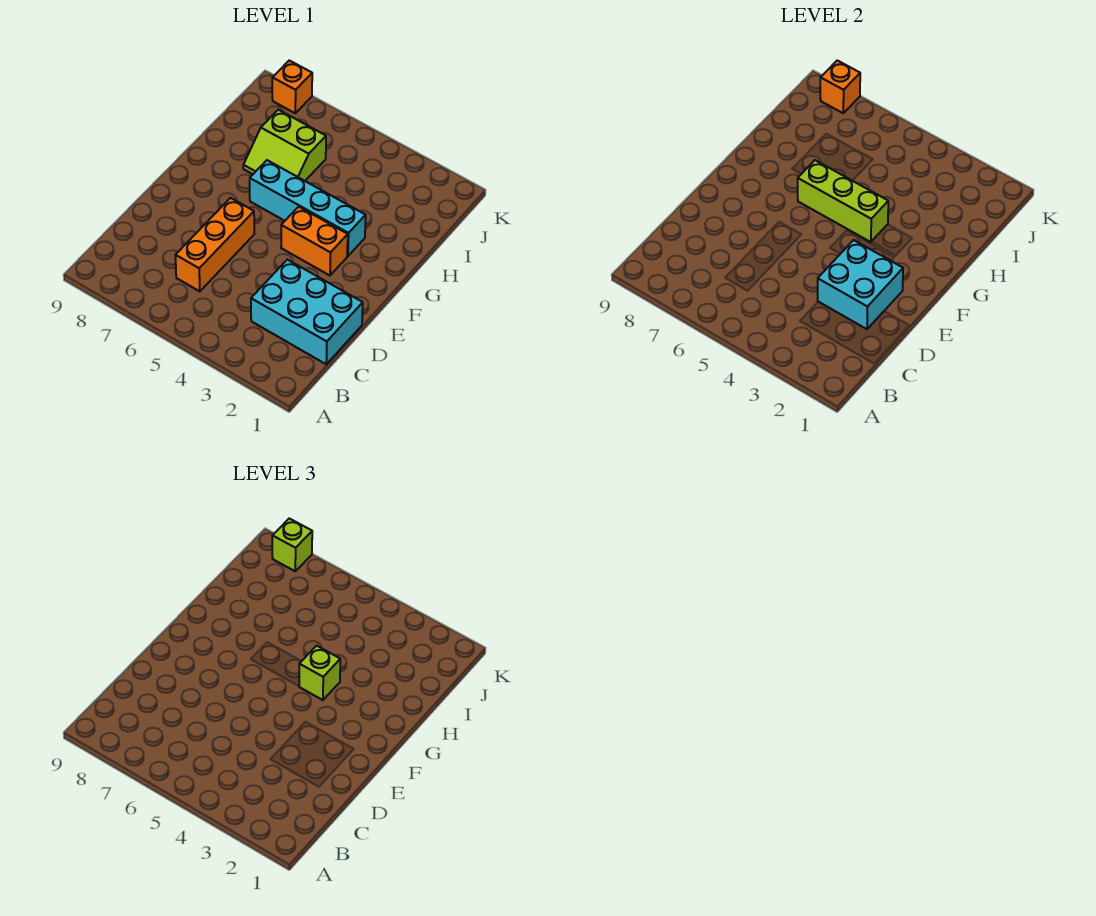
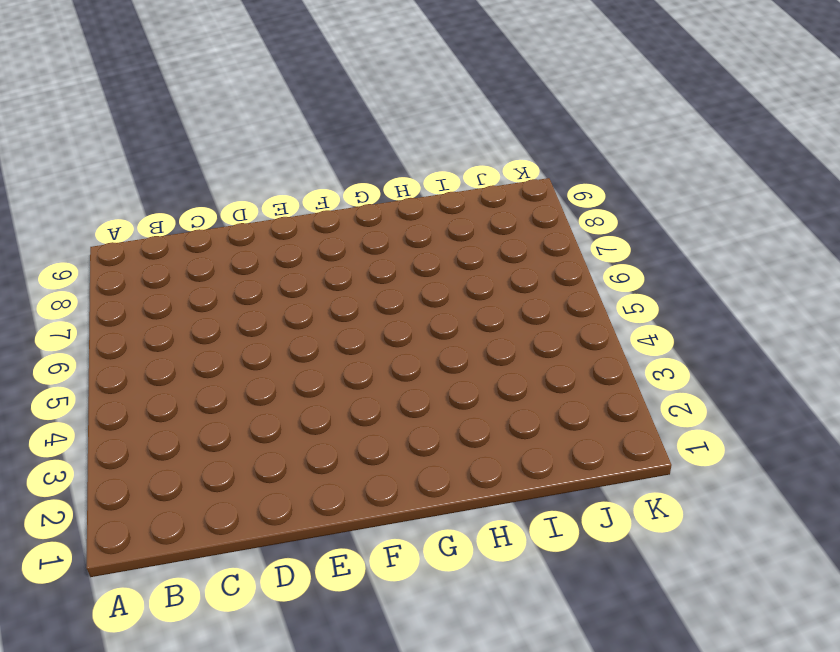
none -> cyan brick C1:D3 level 1
none -> orange brick C6:E6 level 1

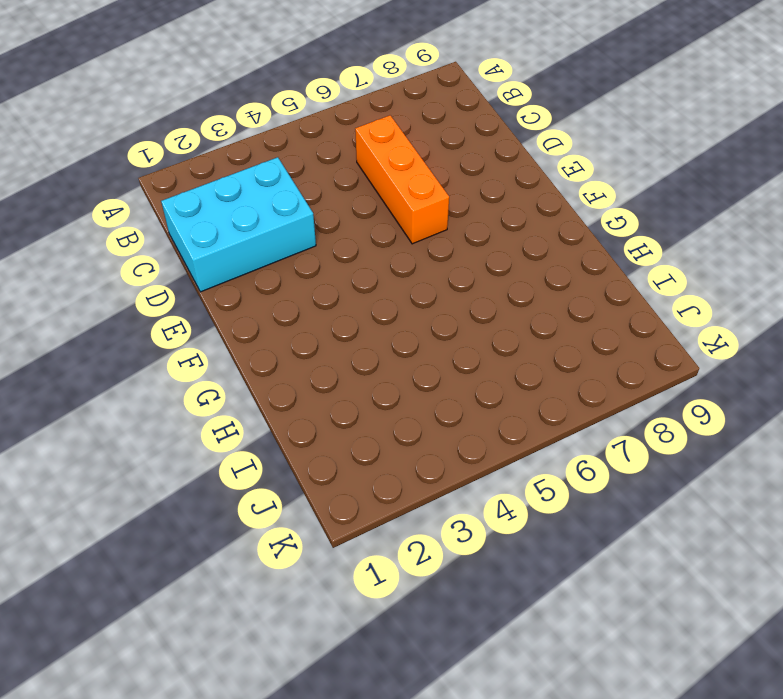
none -> orange brick F3:F4 level 1
none -> cyan brick G3:G6 level 1

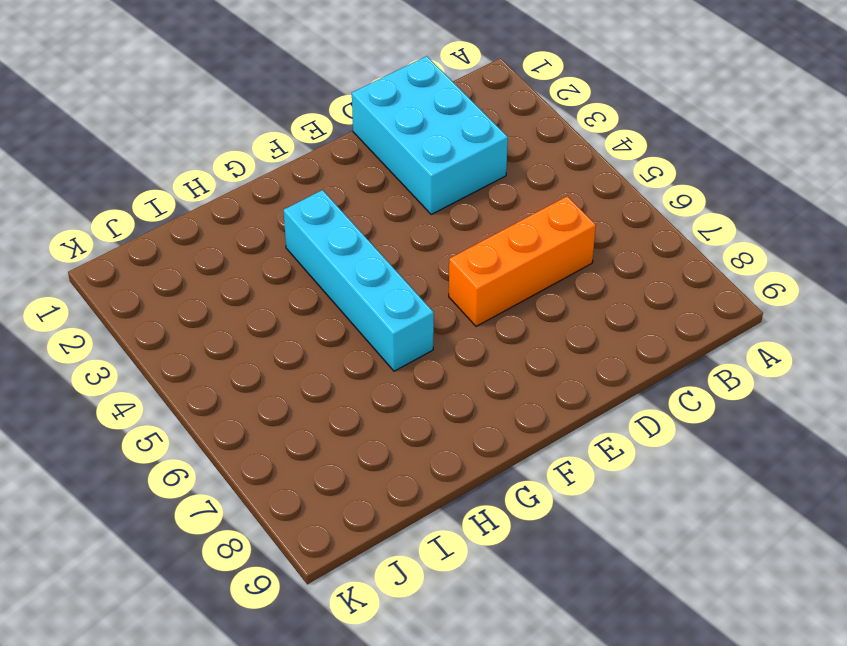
none -> orange brick F3:F4 level 1
none -> lime slope H6:I7 level 1 top I

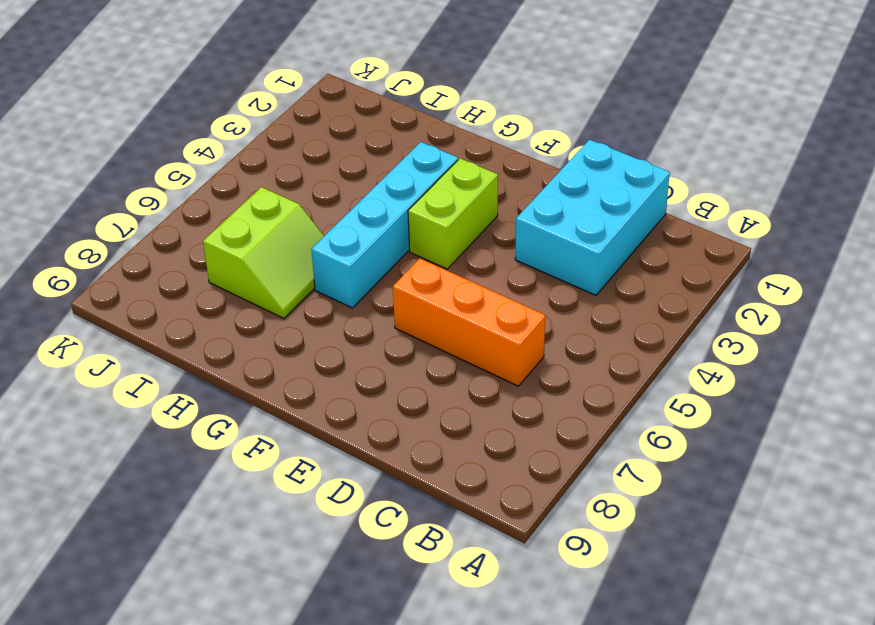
lime brick F3:F4 level 1 -> orange brick F3:F4 level 1
none -> orange brick K8 level 1
none -> cyan brick D2:E3 level 2

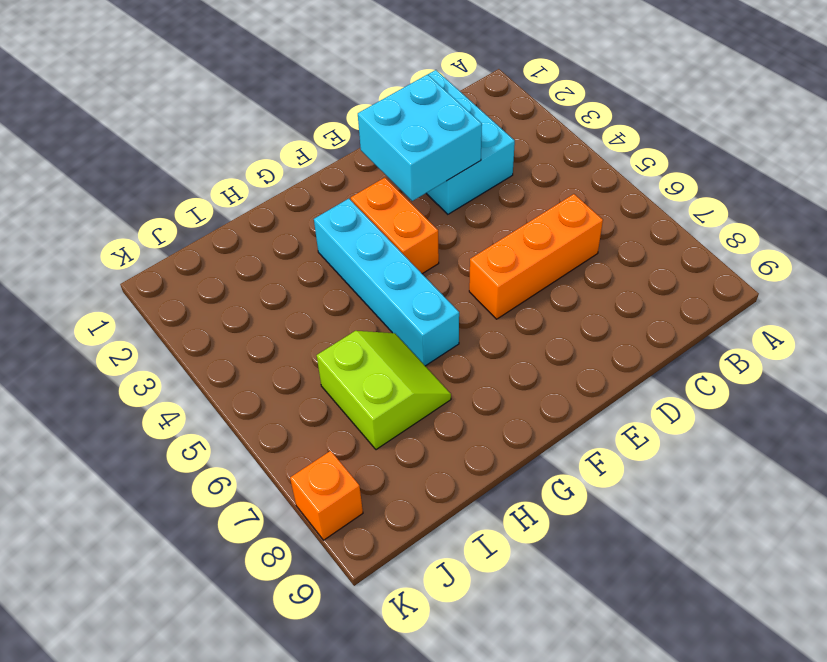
none -> lime brick G4:G6 level 2
none -> orange brick K8 level 2

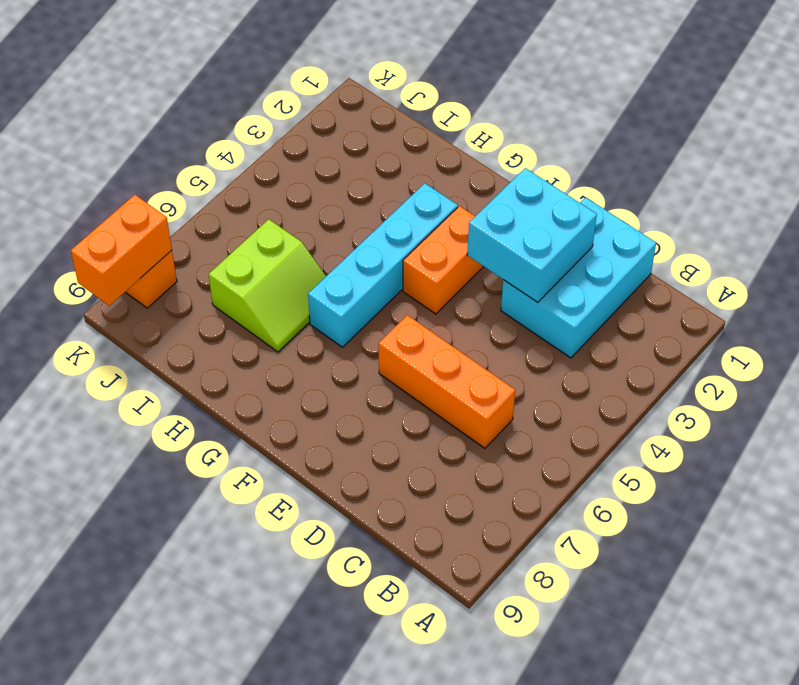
orange brick K8:K9 level 2 -> orange brick K8 level 2
none -> lime brick G4:G6 level 2
none -> lime brick G4 level 3

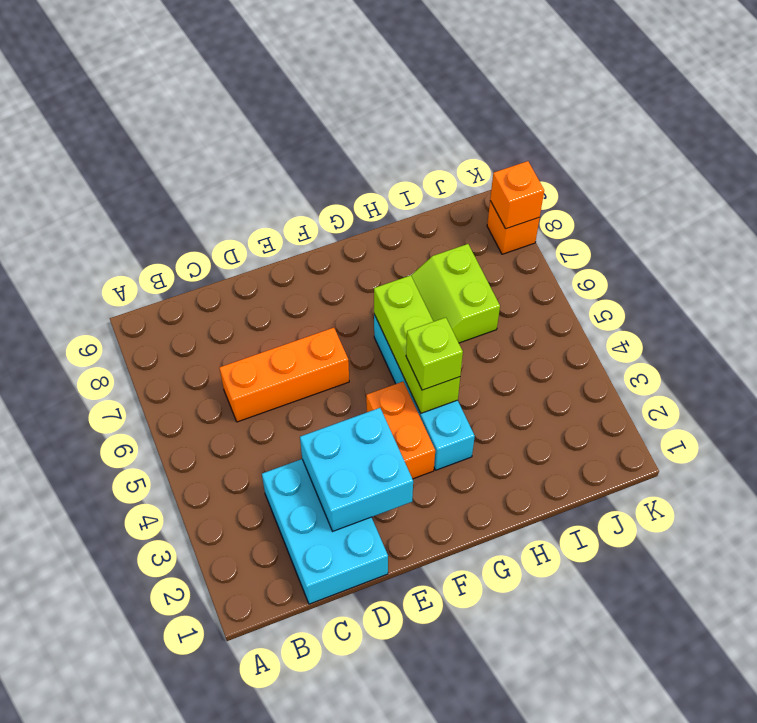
none -> lime brick K8 level 3

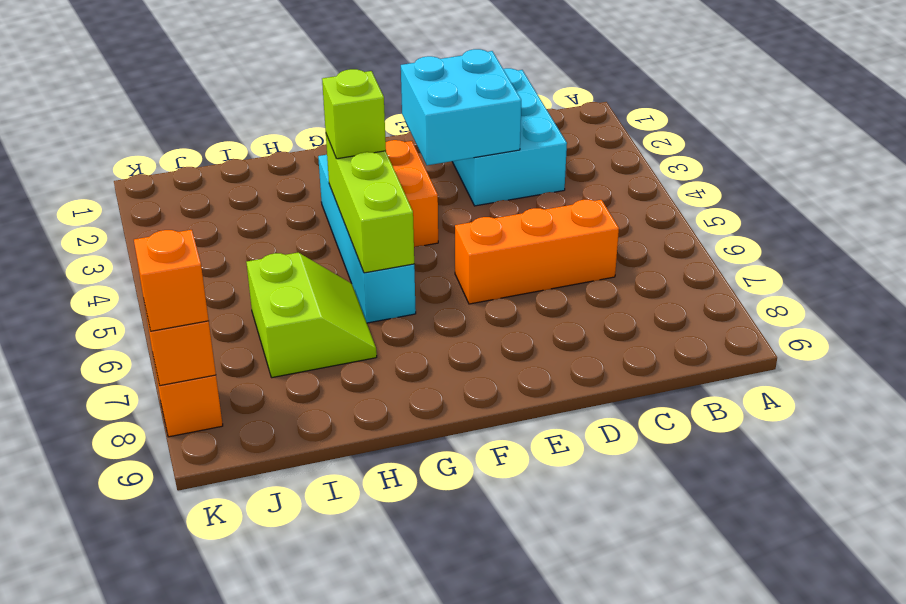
orange brick K8 level 3 -> lime brick K8 level 3

